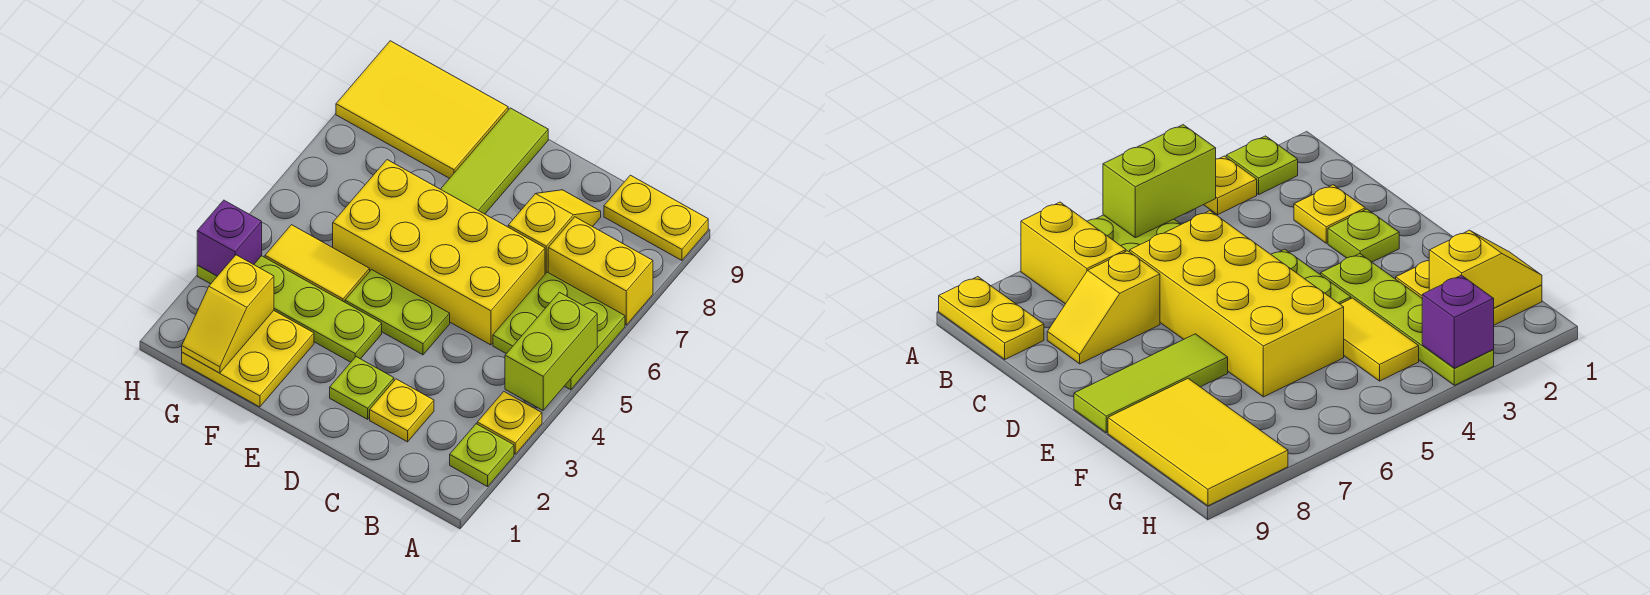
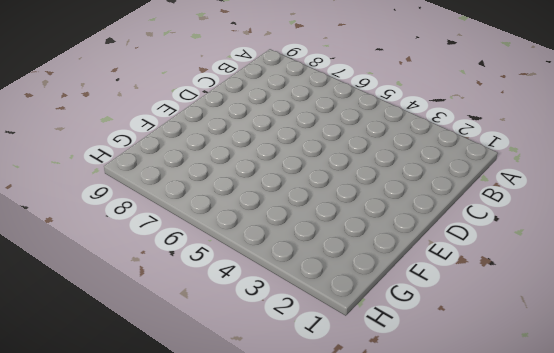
none -> lime plate A2 level 1
none -> yellow plate A3 level 1
none -> lime plate A5:B6 level 1

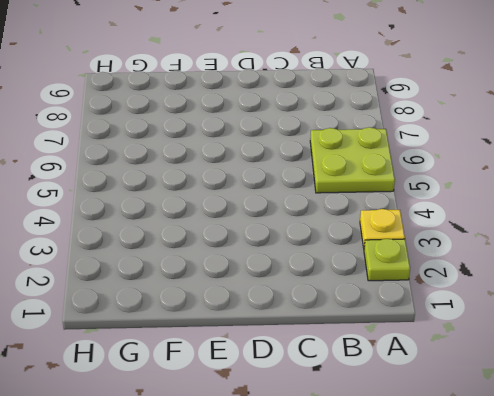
none -> yellow brick A7:B7 level 1
none -> yellow plate A9:B9 level 1
none -> yellow plate C2 level 1

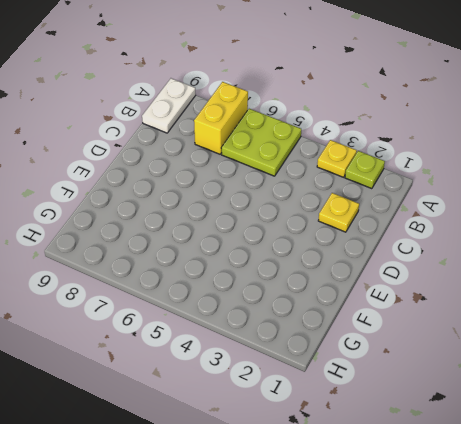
white plate A9:B9 level 1 -> yellow plate A9:B9 level 1
none -> yellow brick C5:F6 level 1
none -> yellow slope C7:C8 level 1 top 7
none -> lime plate D2 level 1

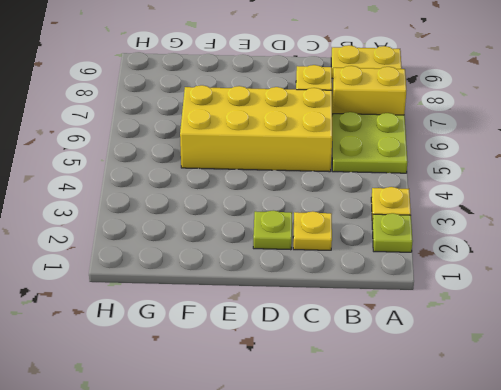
none -> lime plate D4:E4 level 1
none -> lime plate E3:H3 level 1
none -> lime tile E7:E9 level 1

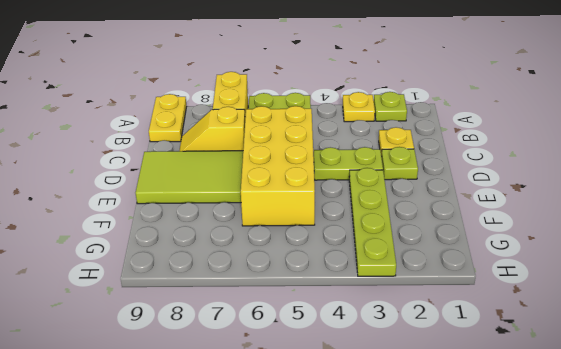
lime plate D3:D4 level 1 -> lime plate D4:E4 level 1
lime tile D7:E9 level 1 -> lime tile E7:E9 level 1
none -> yellow plate F1:G2 level 1
none -> yellow tile F4:G4 level 1
none -> yellow tile F8:H9 level 1

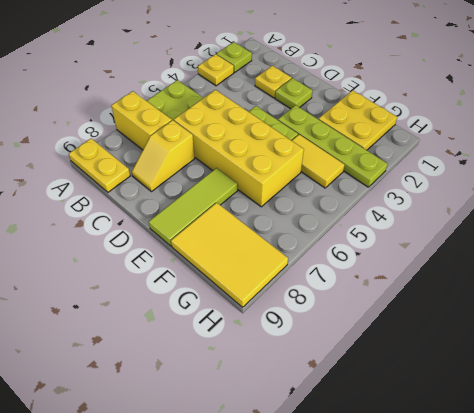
none -> lime brick A4:A5 level 2
none -> yellow slope G1:G2 level 2 top 2
none -> purple brick H3 level 2

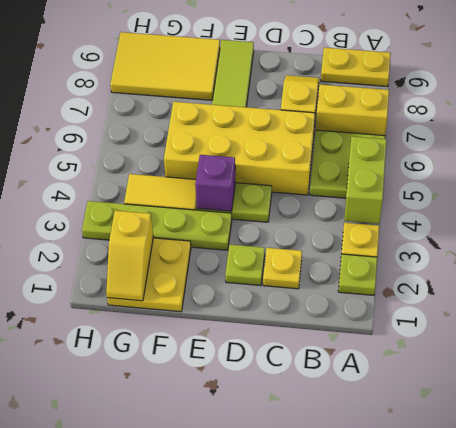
purple brick E4 level 2 -> purple brick H3 level 2

